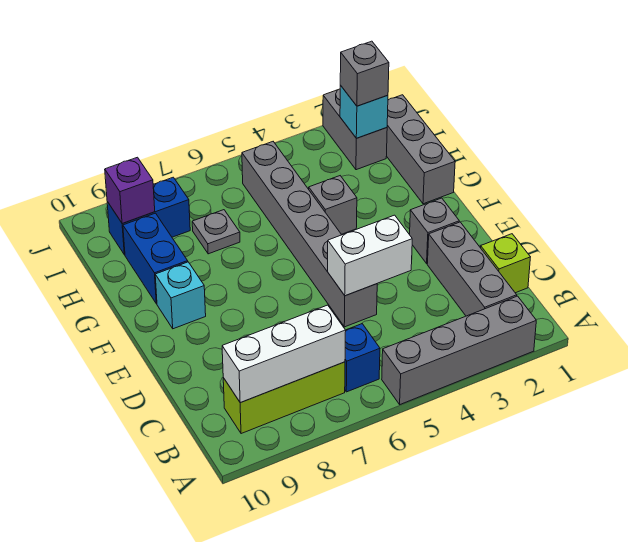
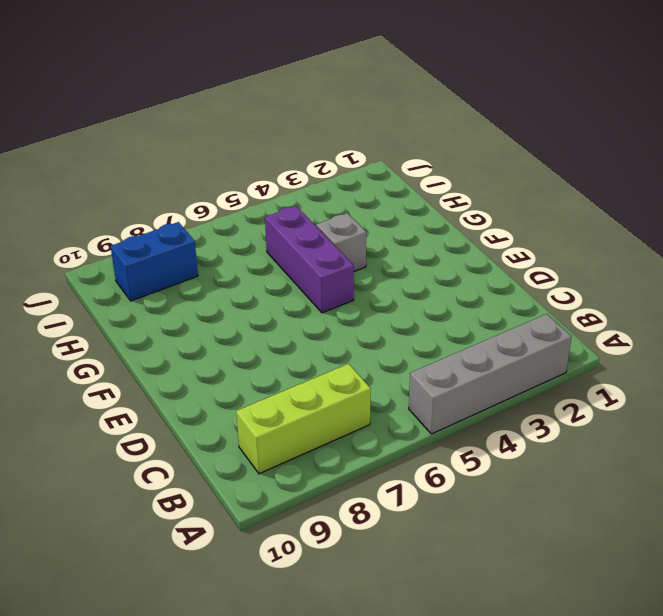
purple brick F5:H5 level 1 -> grey brick D5:I5 level 1
none -> grey brick B2:D2 level 1
none -> blue brick B6 level 1
none -> lime brick C1 level 1

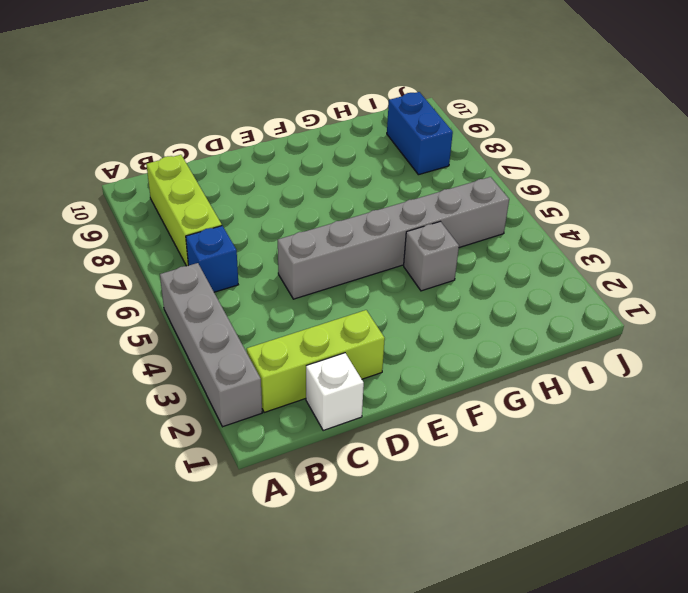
lime brick B2:D2 level 1 -> grey brick B2:D2 level 1
white brick C1 level 1 -> lime brick C1 level 1
none -> grey brick E2 level 1
none -> cyan brick F9 level 1
none -> grey brick G1:I1 level 1

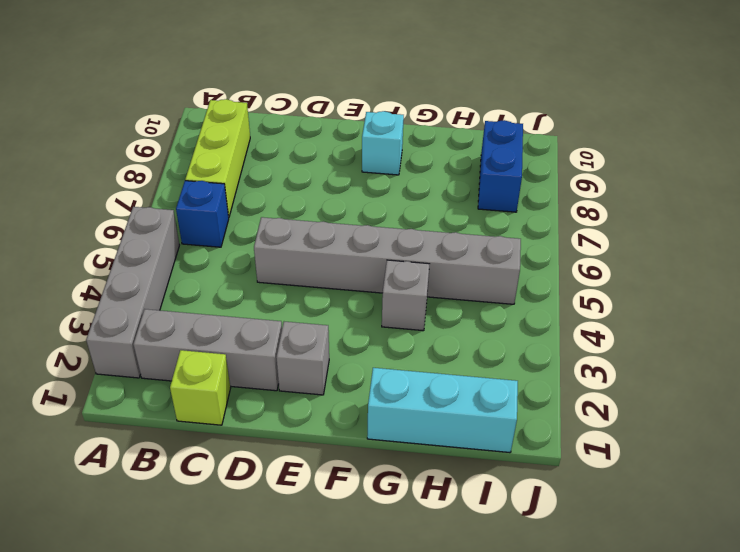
cyan brick G1:I1 level 1 -> grey brick G1:I1 level 1
none -> blue brick G9:H9 level 1
none -> grey plate H7 level 1
none -> grey brick I2:J2 level 1

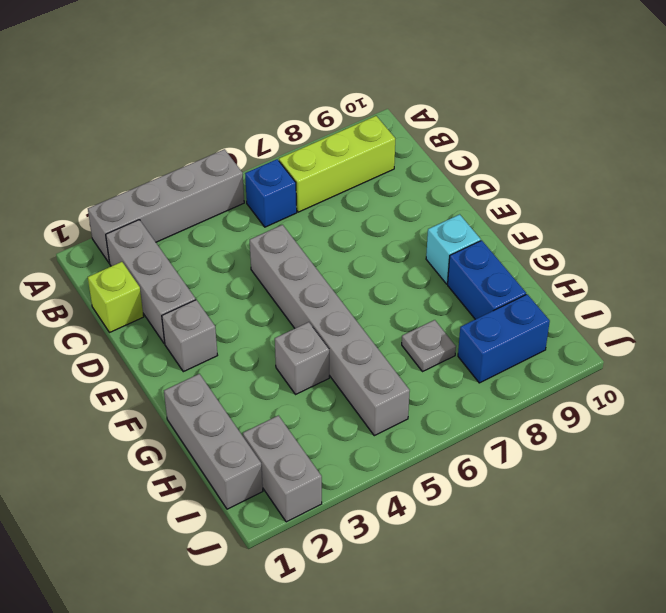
none -> white brick B7:B9 level 2
none -> white brick D4:D5 level 2
none -> cyan brick I2 level 2

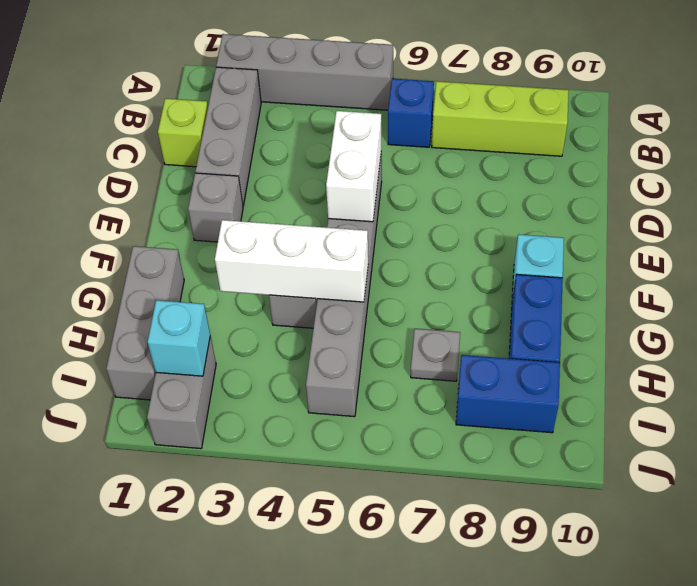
white brick D5:E5 level 2 -> white brick D4:D5 level 2
white brick G3:G5 level 2 -> white brick B7:B9 level 2
none -> purple brick I9 level 2
none -> grey brick I2 level 3

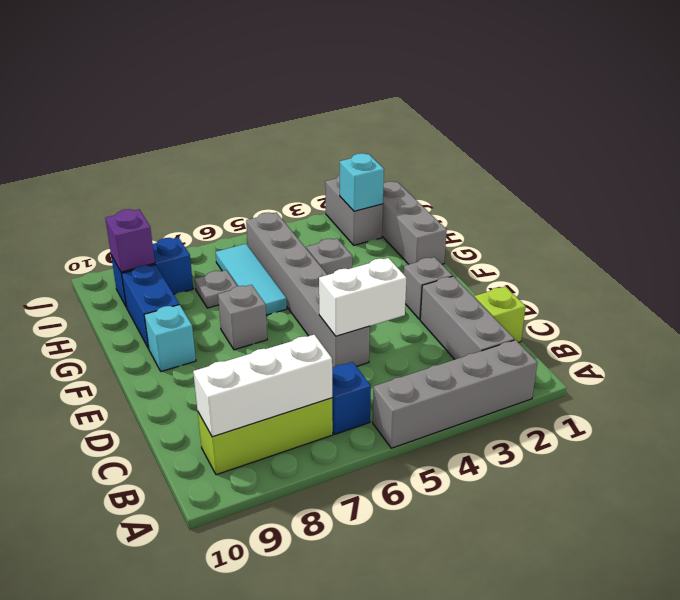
grey brick F7 level 1 -> grey brick I2 level 3
cyan tile G6:I6 level 1 -> none

